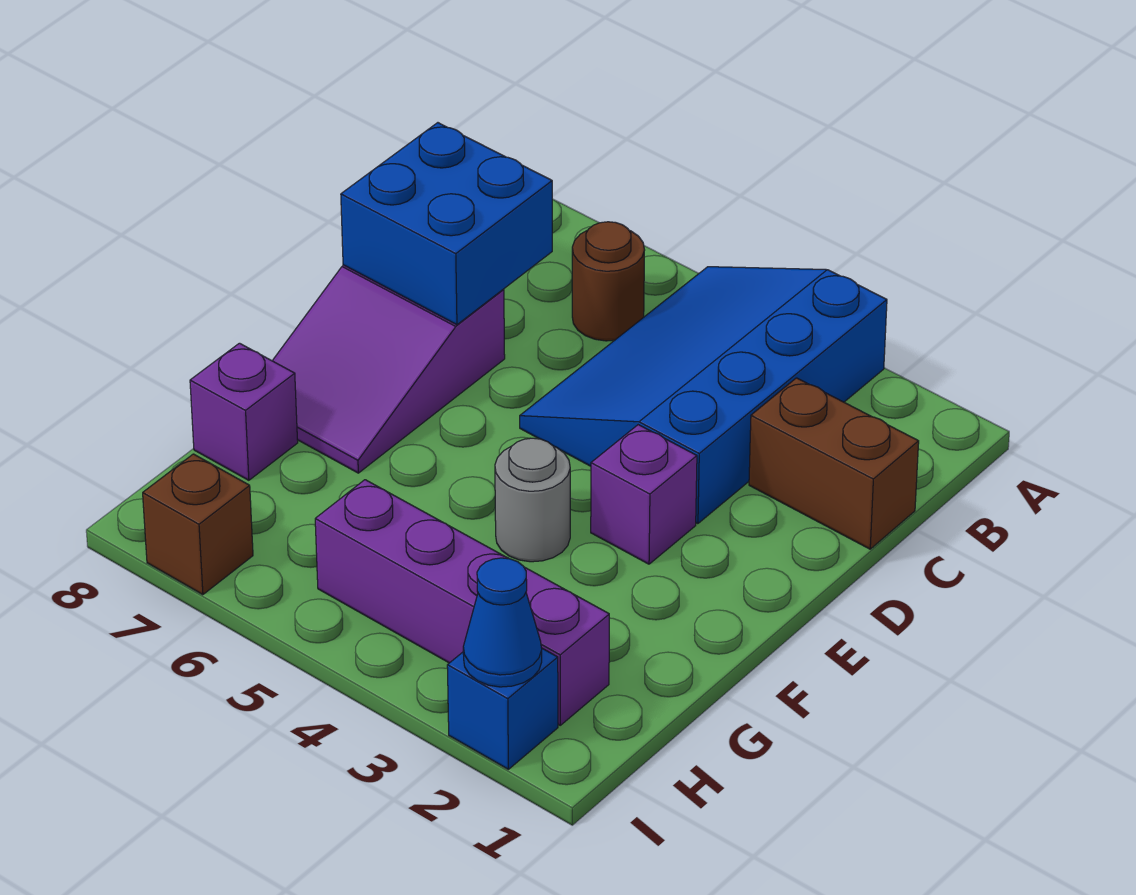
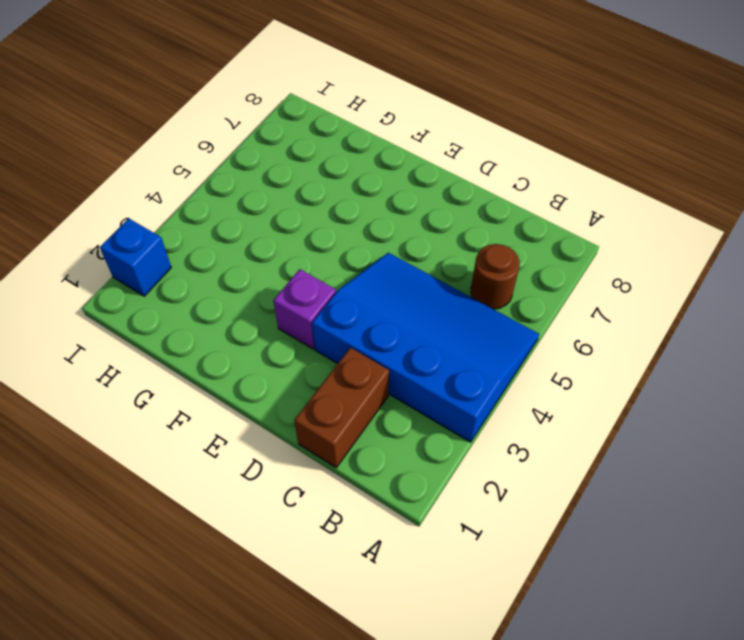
none -> purple slope D7:F8 level 1 top D
none -> grey round brick F4 level 1
none -> purple brick G8 level 1

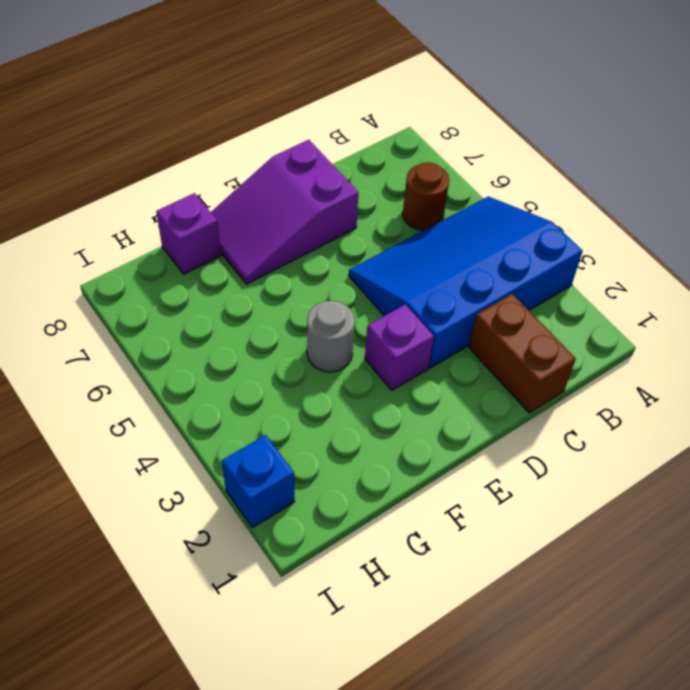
none -> purple brick H2:H5 level 1
none -> brown brick I7 level 1
none -> blue brick C7:D8 level 2

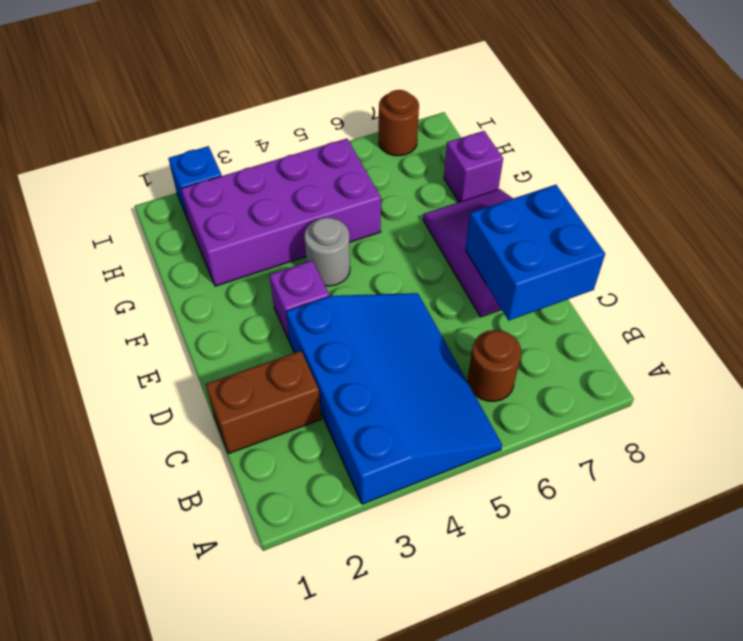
purple brick G2:H5 level 1 -> purple brick H2:H5 level 1
brown round brick I7 level 1 -> brown brick I7 level 1
none -> blue cone I2 level 2

